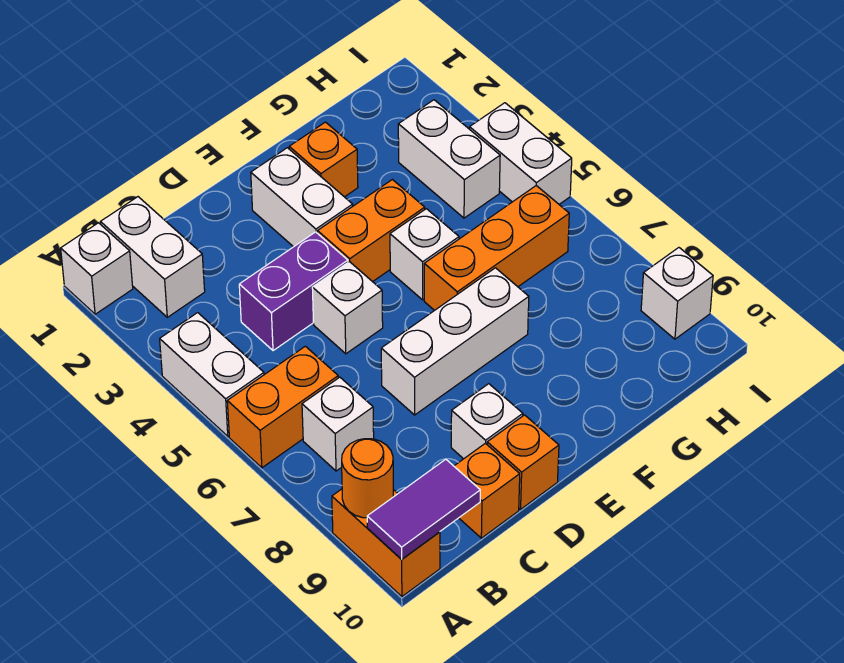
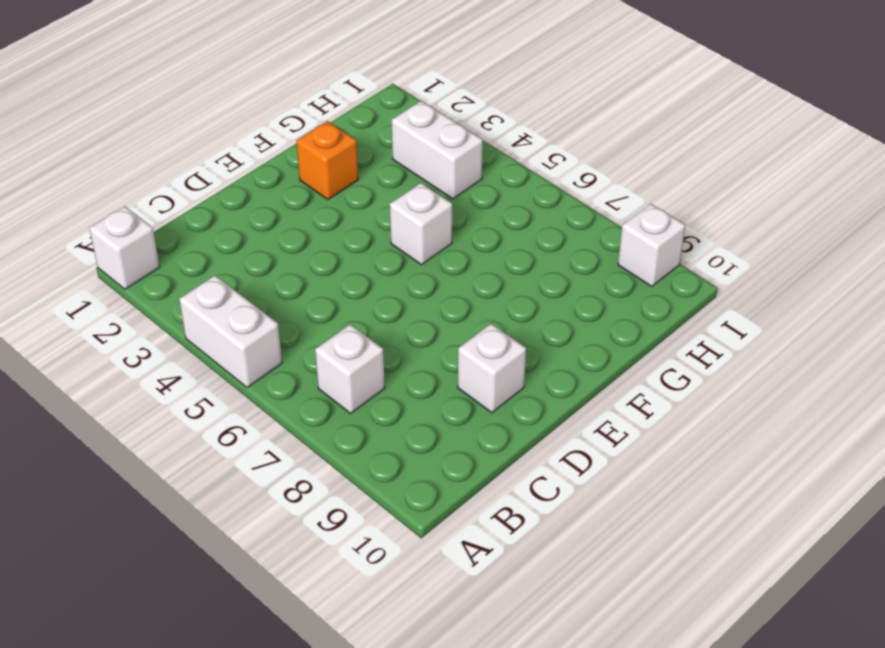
none -> orange brick A6:B6 level 1
none -> orange brick A9:A10 level 1
none -> white brick B1:B2 level 1

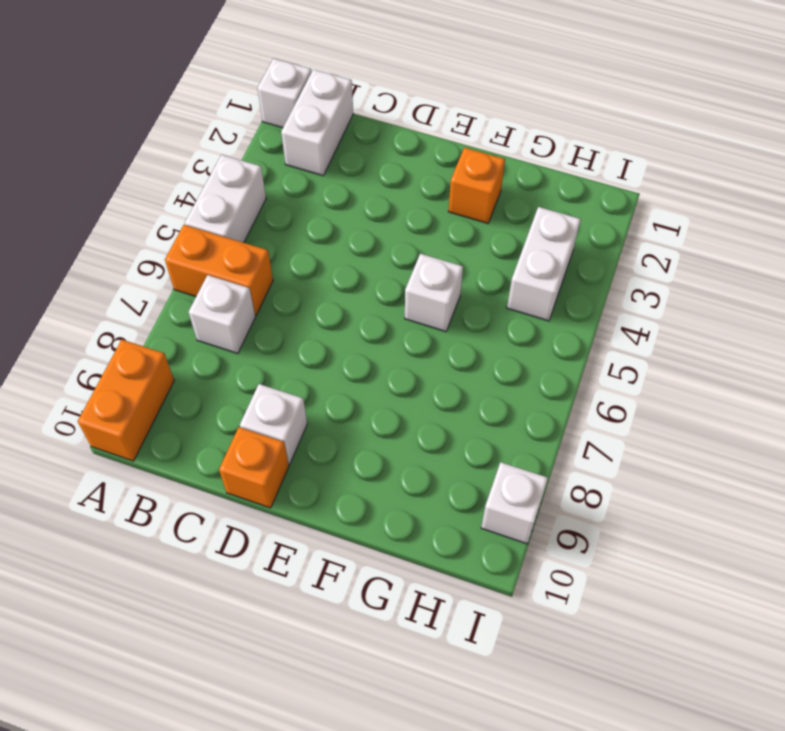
none -> purple brick C4:D4 level 1
none -> orange brick C10 level 1
none -> white brick D5 level 1

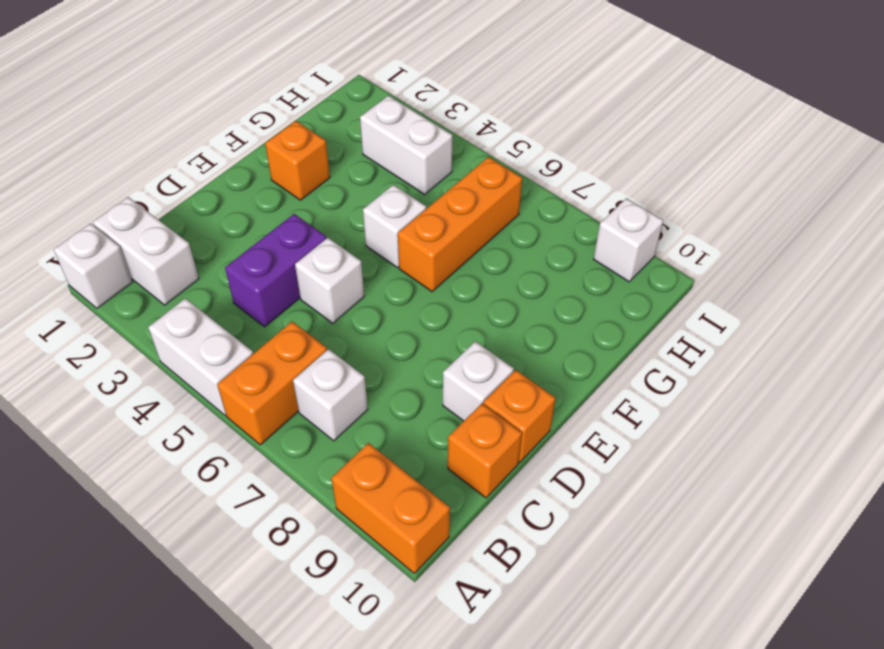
none -> white brick D7:F7 level 1
none -> white brick E2:E3 level 1
none -> orange brick E4:F4 level 1

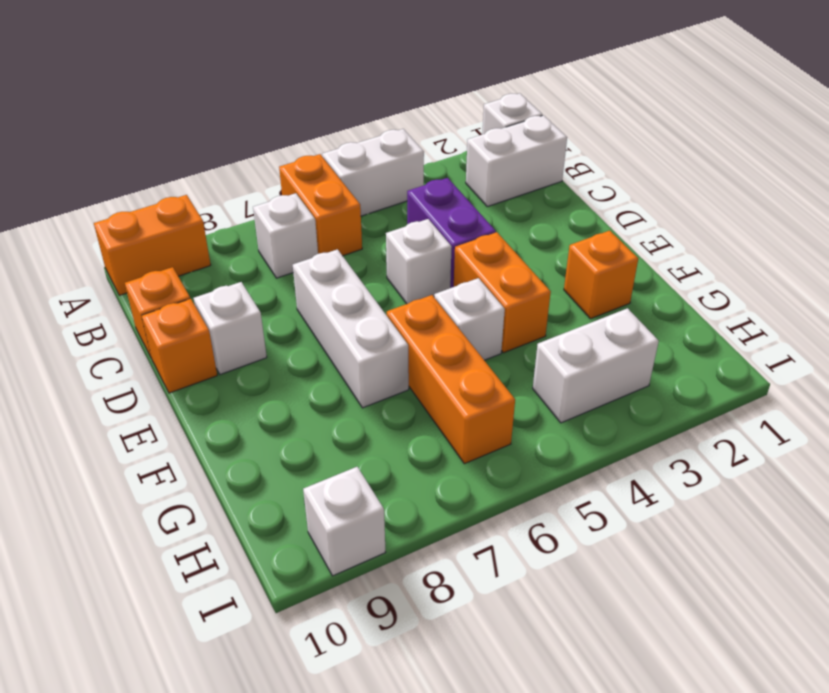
none -> white brick E2:E3 level 1
none -> white brick I4:I5 level 1
none -> orange round brick A9 level 2

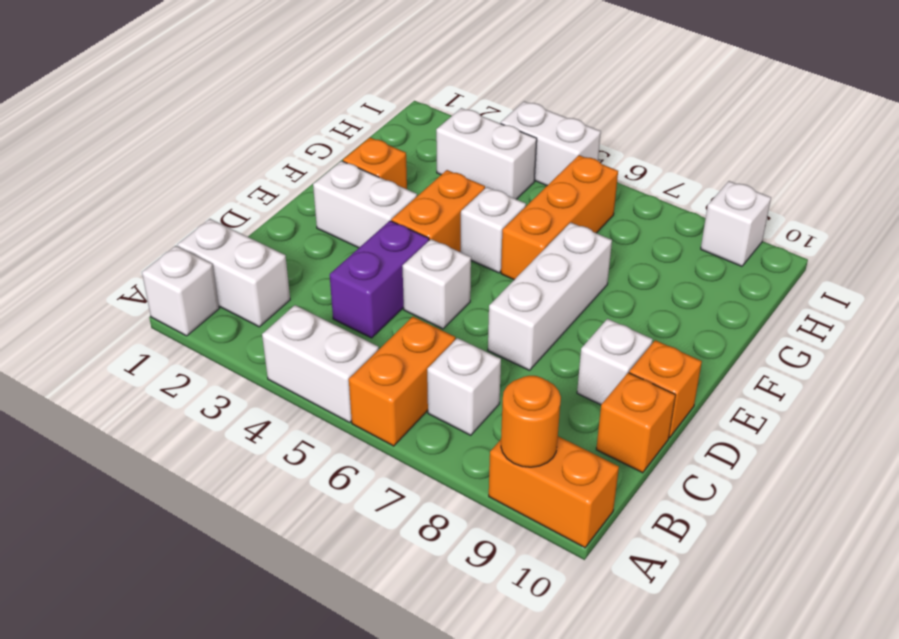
none -> purple tile A10:B10 level 2

